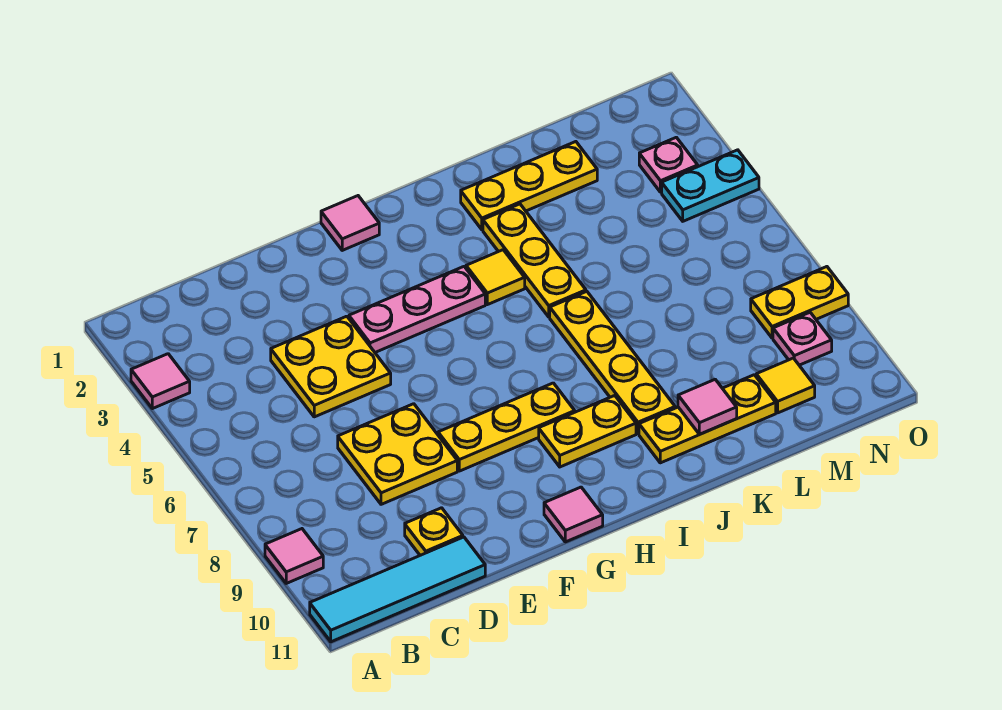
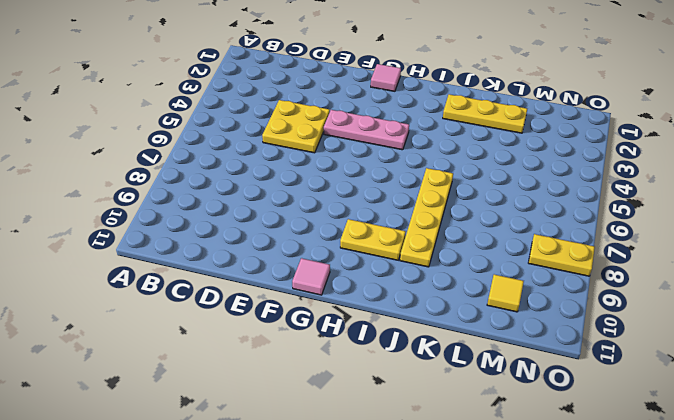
none -> pink tile A3 level 1
none -> pink tile A9 level 1
none -> cyan tile A11:D11 level 1

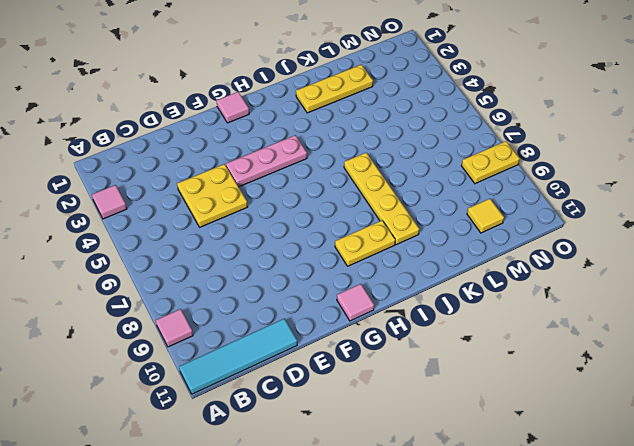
none -> yellow plate D7:E8 level 1
none -> yellow plate D10 level 1
none -> yellow plate F8:H8 level 1

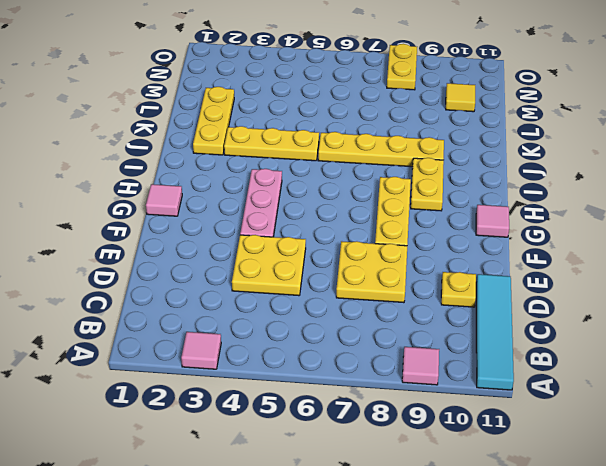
none -> yellow tile I4 level 1
none -> yellow plate J10:L10 level 1
none -> pink plate N3 level 1

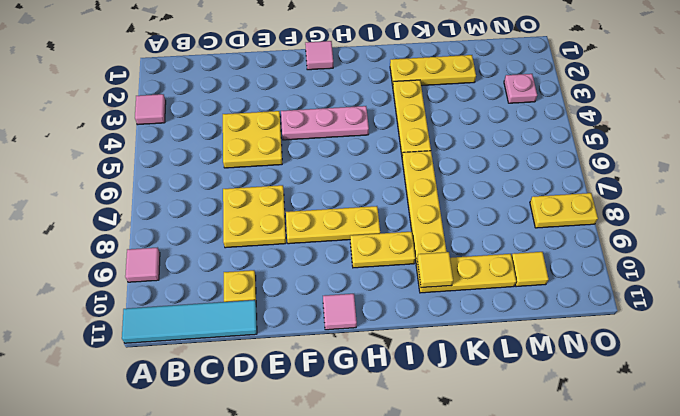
yellow tile J10 level 2 -> yellow tile I4 level 1
none -> cyan plate N4:O4 level 1
none -> pink plate N9 level 1
none -> pink tile K10 level 2

